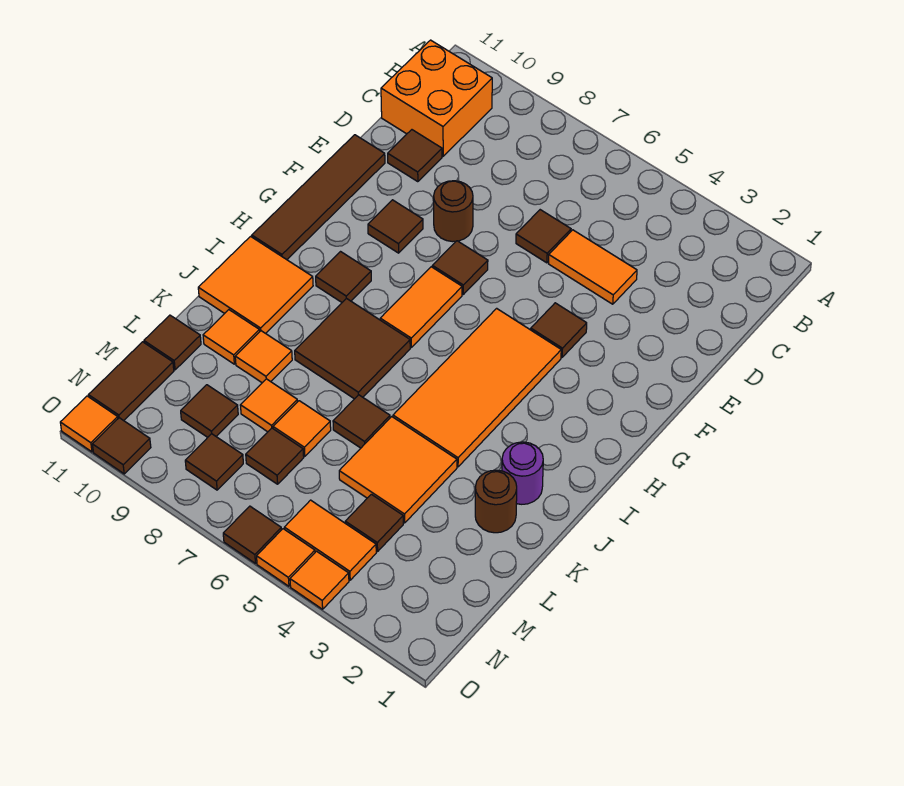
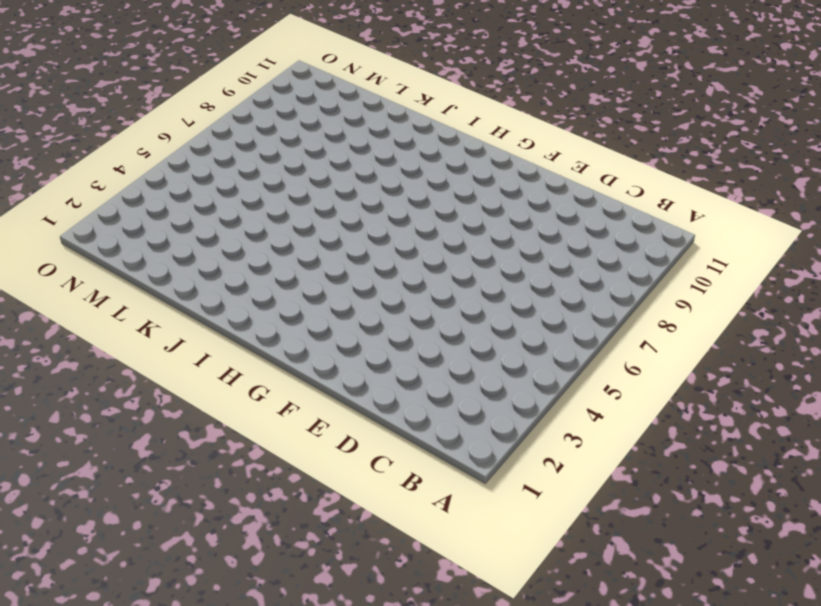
none -> orange brick B10:C11 level 1
none -> orange tile D4:D5 level 1
none -> brown tile D6 level 1
none -> brown tile D10 level 1

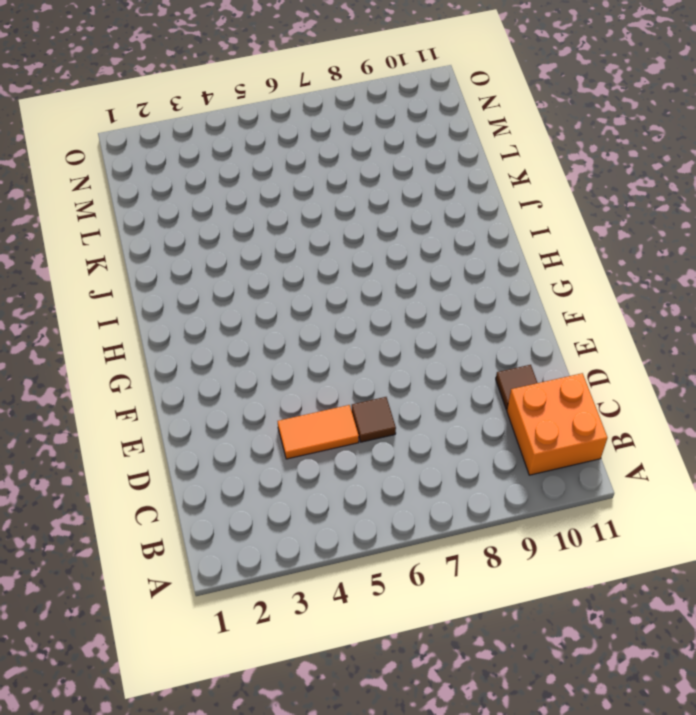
none -> brown round brick E8 level 1
none -> brown tile E11:H11 level 1
none -> brown tile F4 level 1
none -> brown tile F7 level 1

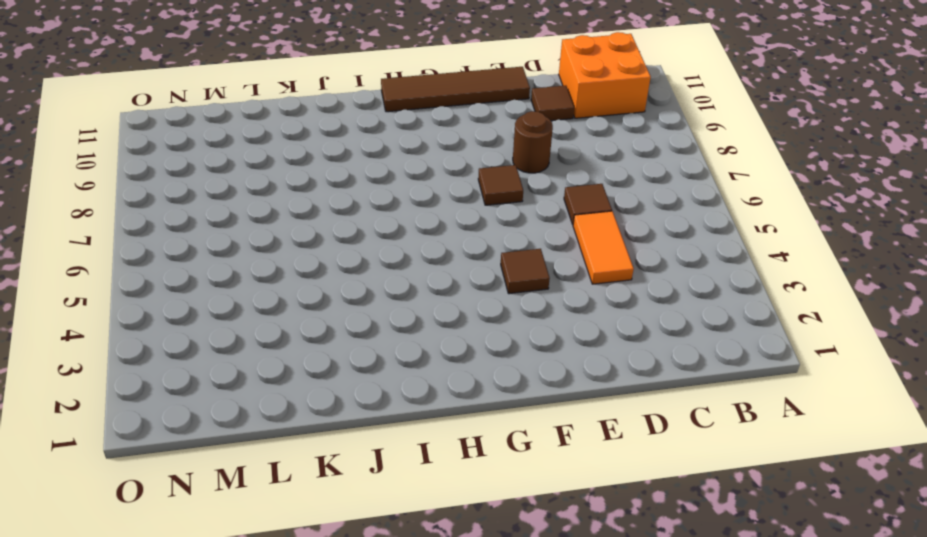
none -> brown tile F9 level 1
none -> orange tile G4:J5 level 1
none -> orange tile G7:H7 level 1
none -> brown tile H9 level 1

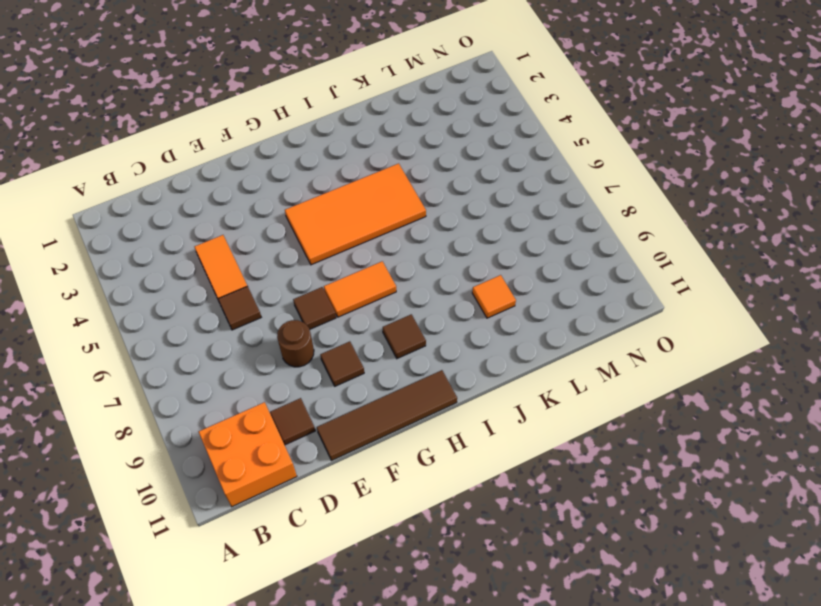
none -> brown tile F4 level 1
none -> brown tile I7:J8 level 1
none -> orange tile I10:J11 level 1
none -> purple round brick J2 level 1

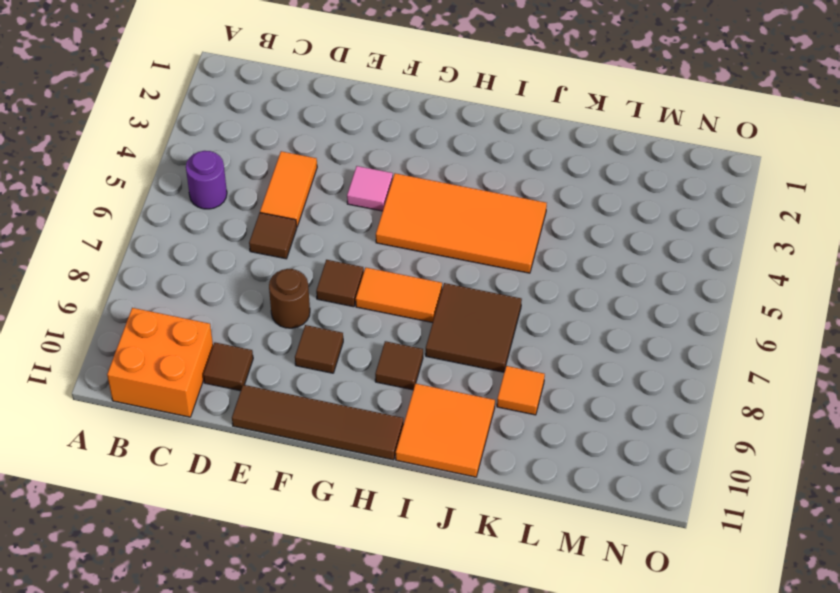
purple round brick B5 level 1 -> purple round brick J2 level 1
pink tile F4 level 1 -> brown tile F4 level 1
none -> brown round brick K2 level 1
none -> orange tile K4:L5 level 1
none -> brown tile K6 level 1
none -> orange tile K10 level 1

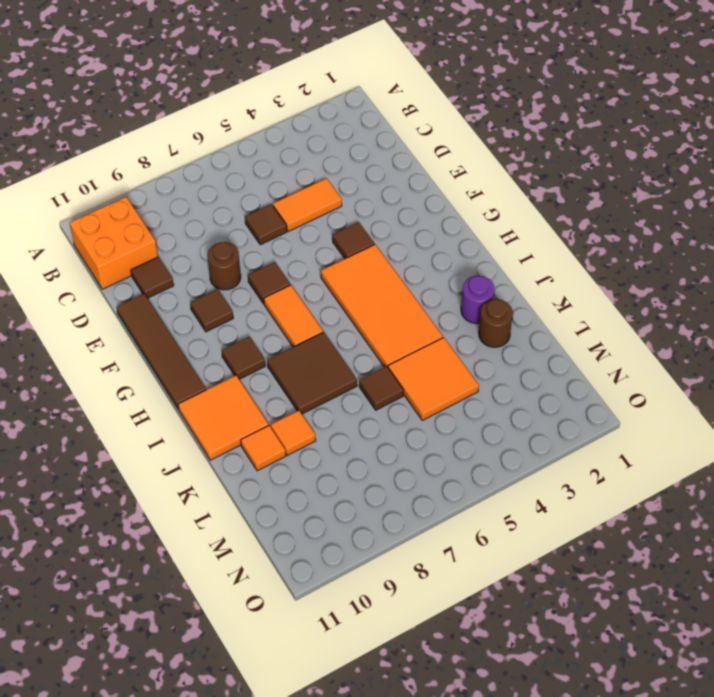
none -> orange tile L7 level 1
none -> orange tile L8 level 1
none -> brown tile L11 level 1
none -> brown tile M4 level 1

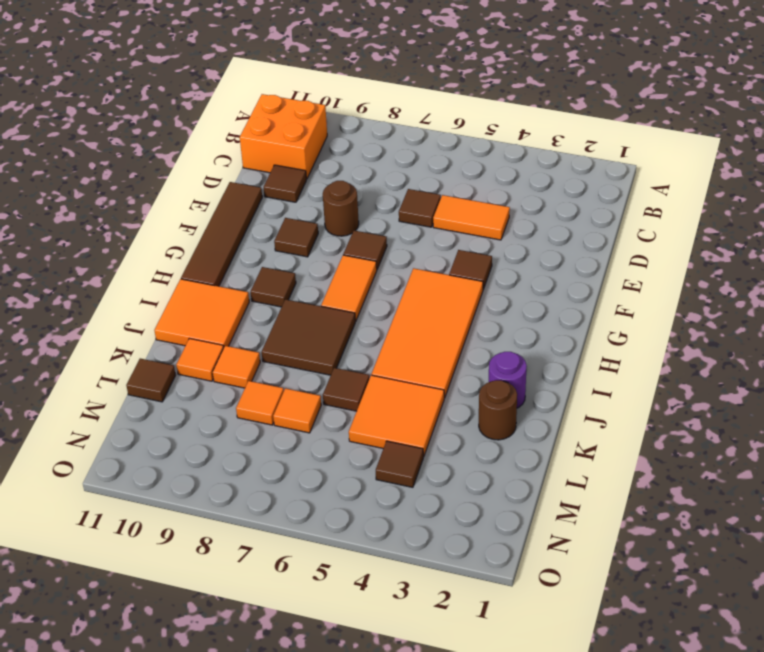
none -> brown tile M7 level 1
none -> brown tile M9 level 1
none -> brown tile M11:N11 level 1
none -> orange tile N4:N5 level 1

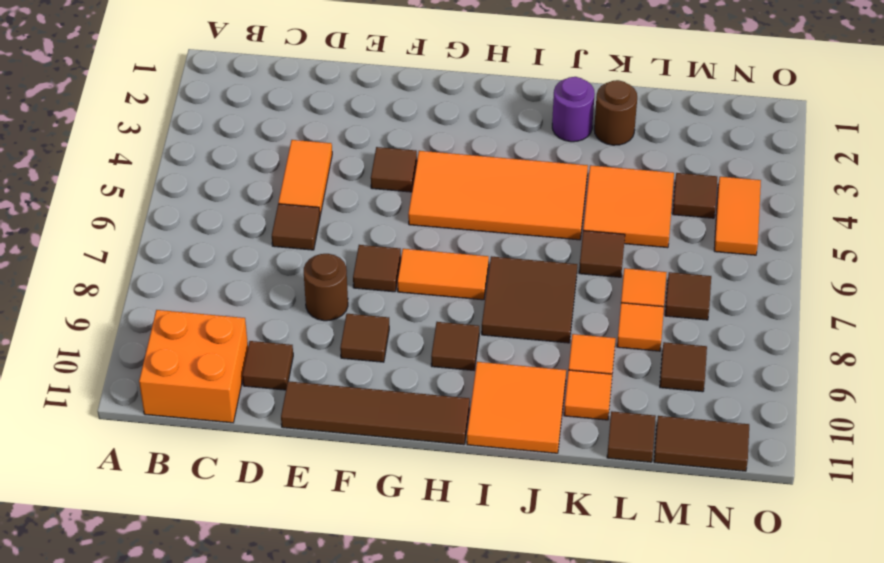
none -> brown tile N8 level 1
none -> orange tile O4 level 1
none -> orange tile O5 level 1
none -> brown tile O6 level 1

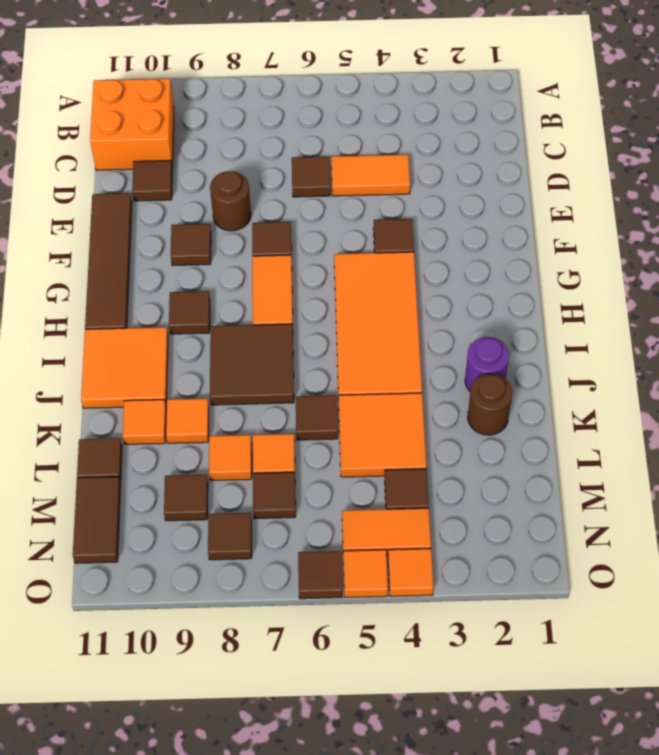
none -> brown tile O10 level 1
none -> orange tile O11 level 1

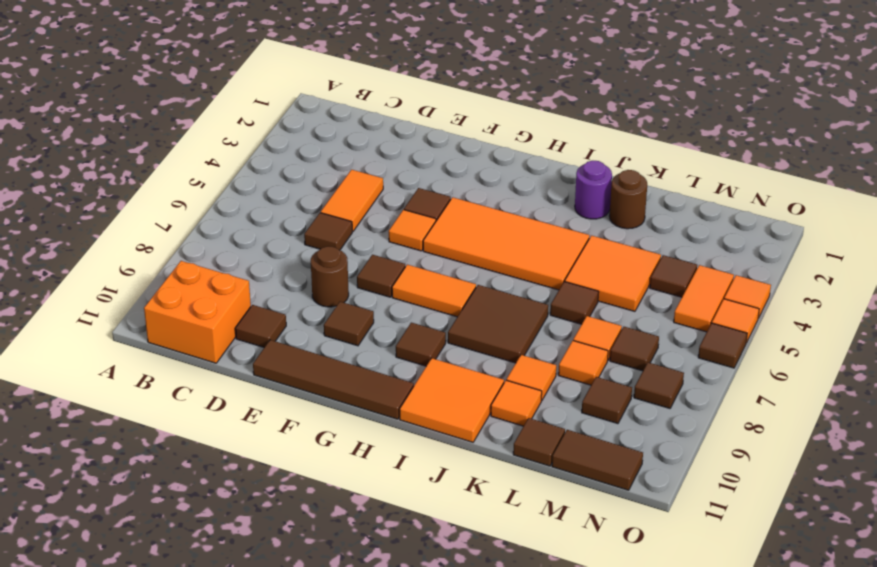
orange tile F5 level 1 -> orange tile O11 level 1
none -> brown tile O10 level 1

